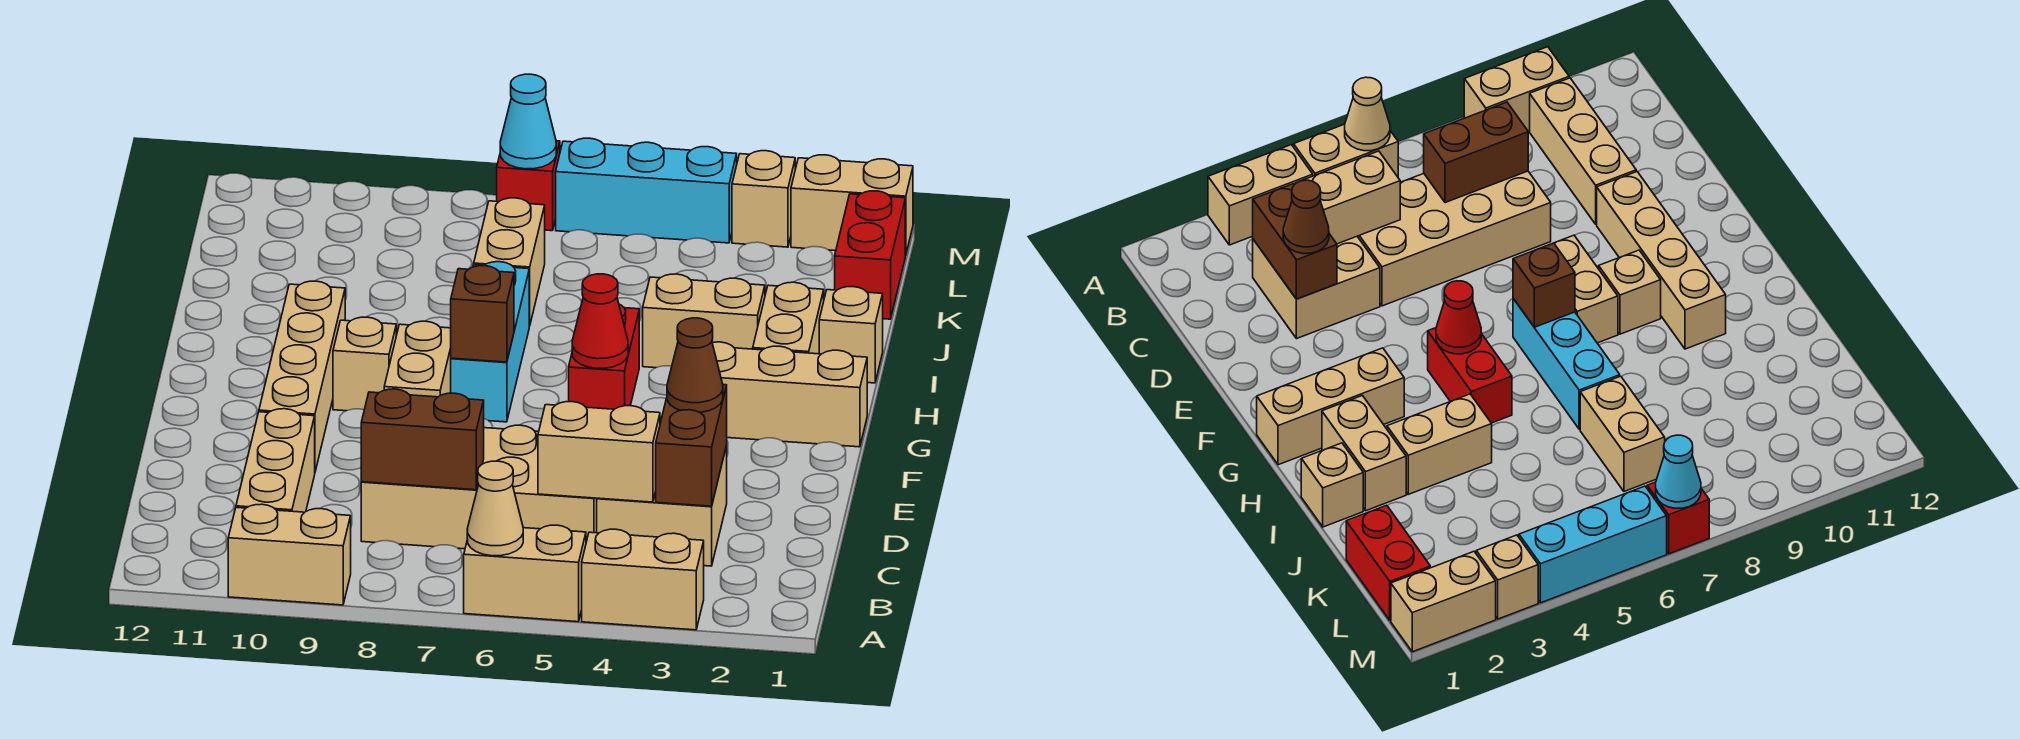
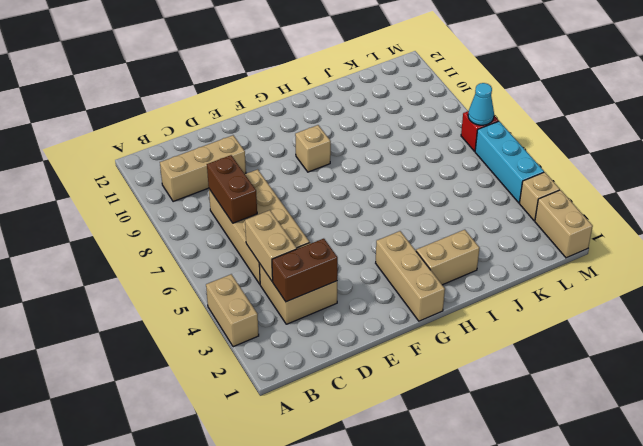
none -> tan brick A5:A6 level 1
none -> tan brick A9:A10 level 1
none -> tan brick E10:H10 level 1

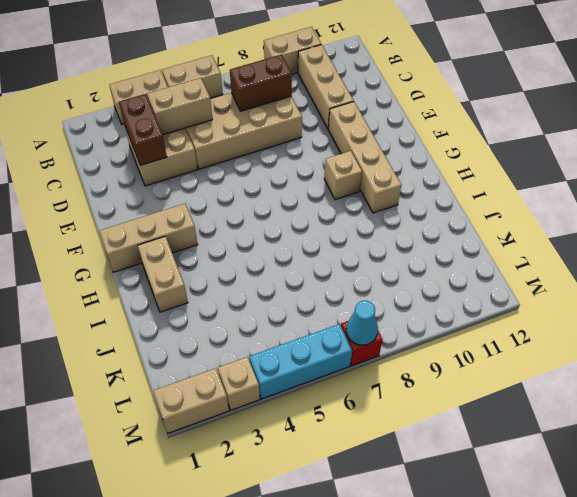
none -> tan brick F8:G8 level 1
none -> red brick G5:H5 level 1
none -> cyan brick G7:I7 level 1

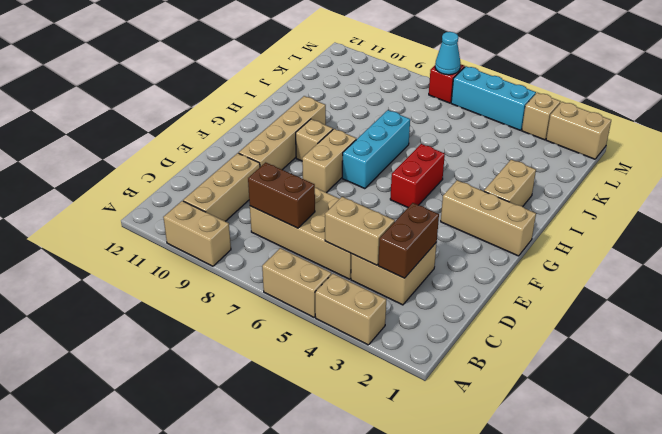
none -> tan brick I1 level 1
none -> tan brick I3:I4 level 1
none -> tan brick J7:K7 level 1

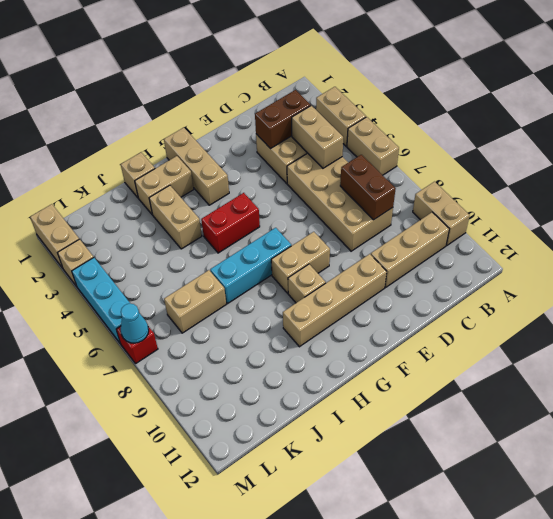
none -> red brick K1:L1 level 1
none -> tan cone A6 level 2
none -> red cone G5 level 2

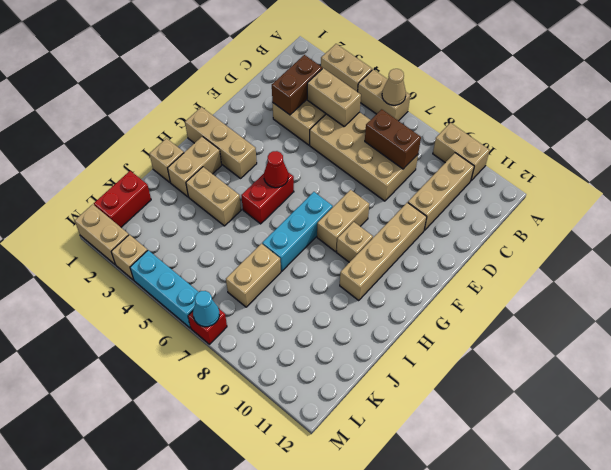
none -> brown brick G7 level 2
none -> brown cone D3 level 3

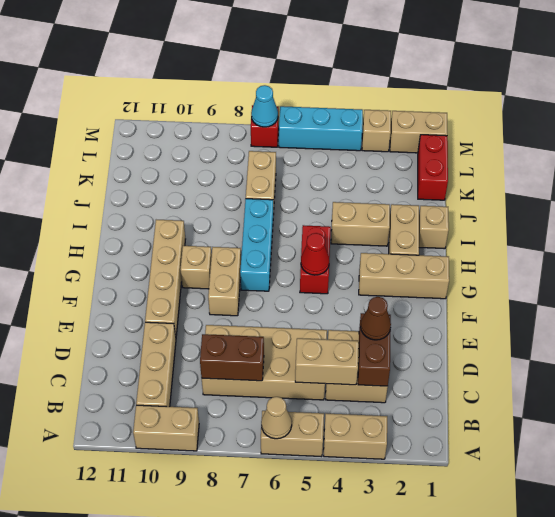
none -> brown brick G7 level 2

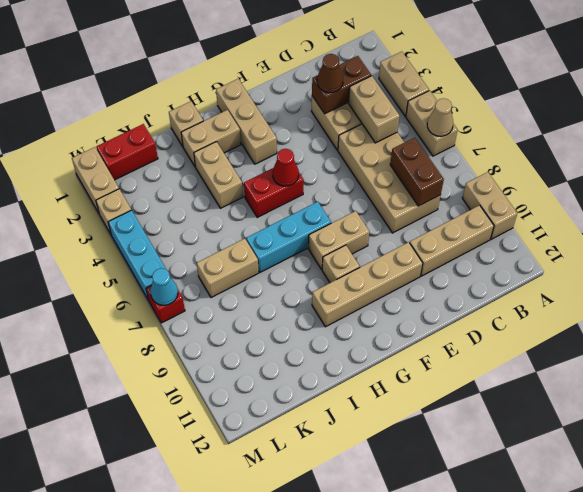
none -> brown brick G7 level 2

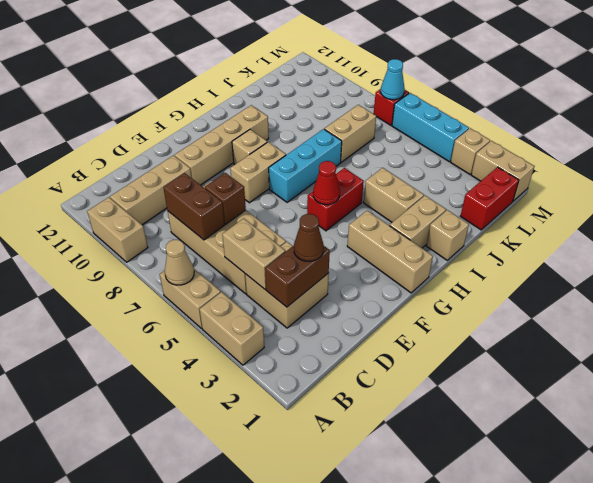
brown brick D7 level 2 -> brown brick G7 level 2

